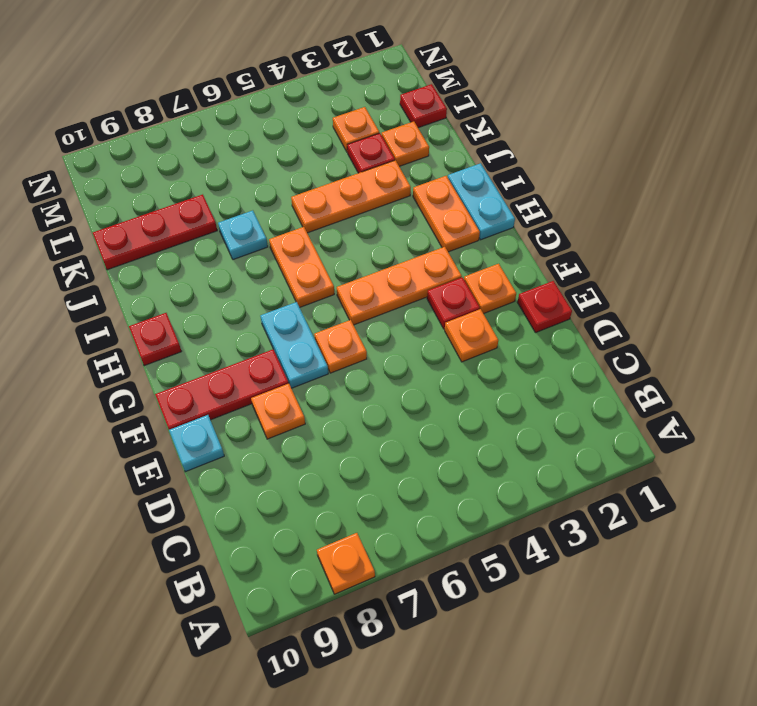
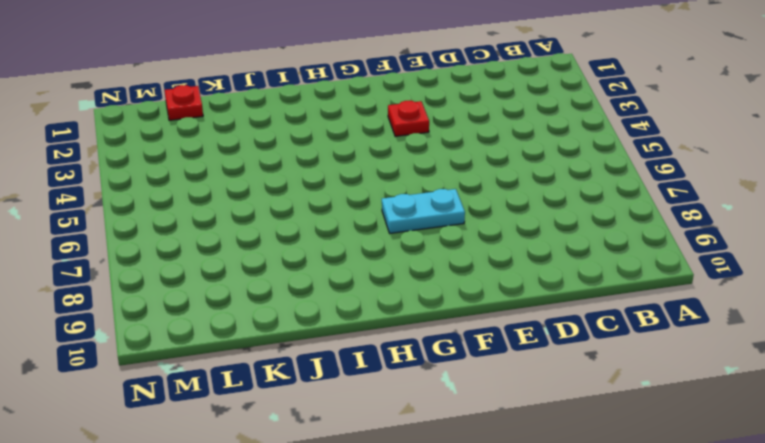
none -> orange plate A8 level 1
none -> red plate E1 level 1
none -> orange plate E3 level 1

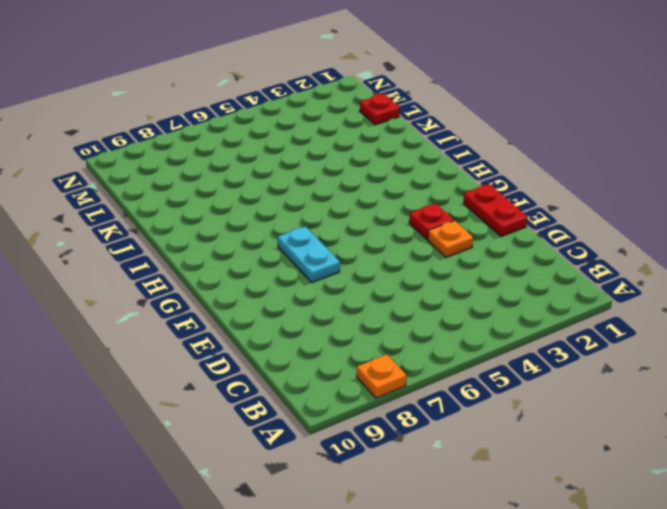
red plate E1:F1 level 1 -> red plate E1 level 1
none -> orange plate E8 level 1
none -> cyan plate E10 level 1
none -> orange plate F2 level 1

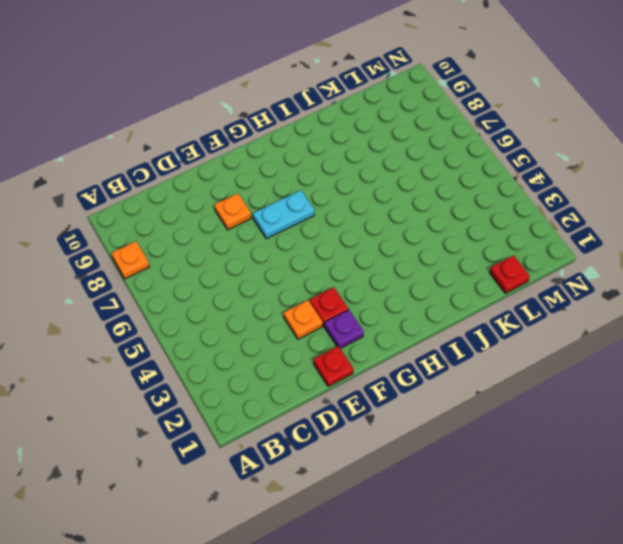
purple plate F2 level 1 -> orange plate F2 level 1
none -> cyan plate E10 level 1
none -> orange plate F6 level 1
none -> red plate F8:F10 level 1

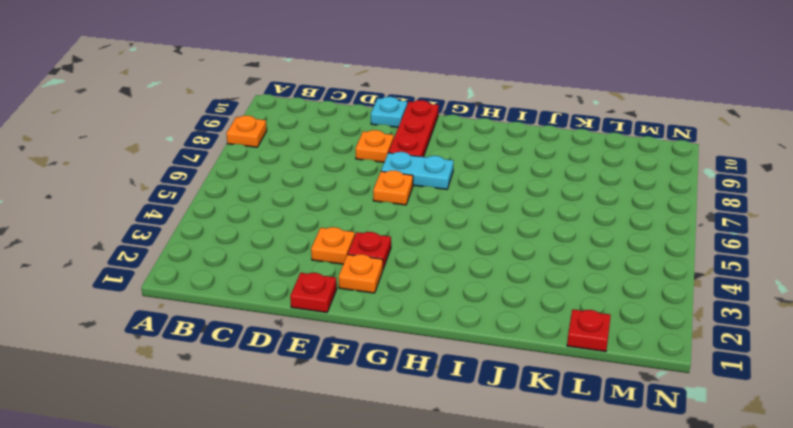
none -> orange plate G3:G5 level 1
none -> cyan plate H1:I1 level 1
none -> orange plate H2:I2 level 1

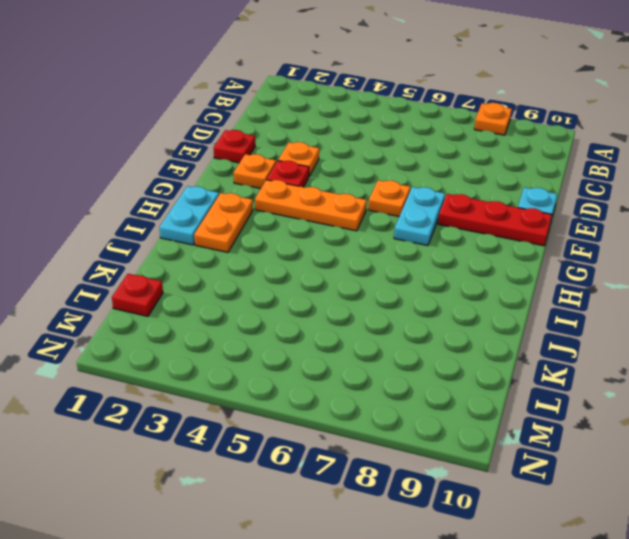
none -> orange plate E8 level 1
none -> orange plate H6:I6 level 1
none -> red plate H10 level 1

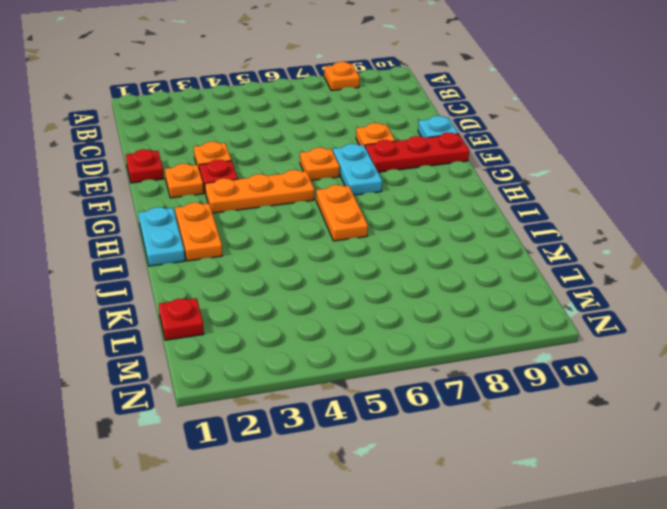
none -> red plate H10 level 1
none -> orange plate J3:J5 level 1
none -> cyan plate J7 level 1

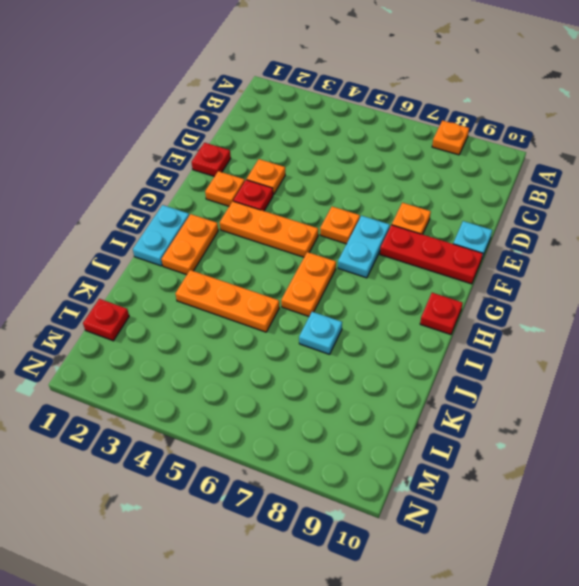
none -> orange plate K2 level 1
none -> red plate K3 level 1
none -> red plate K8:K10 level 1

